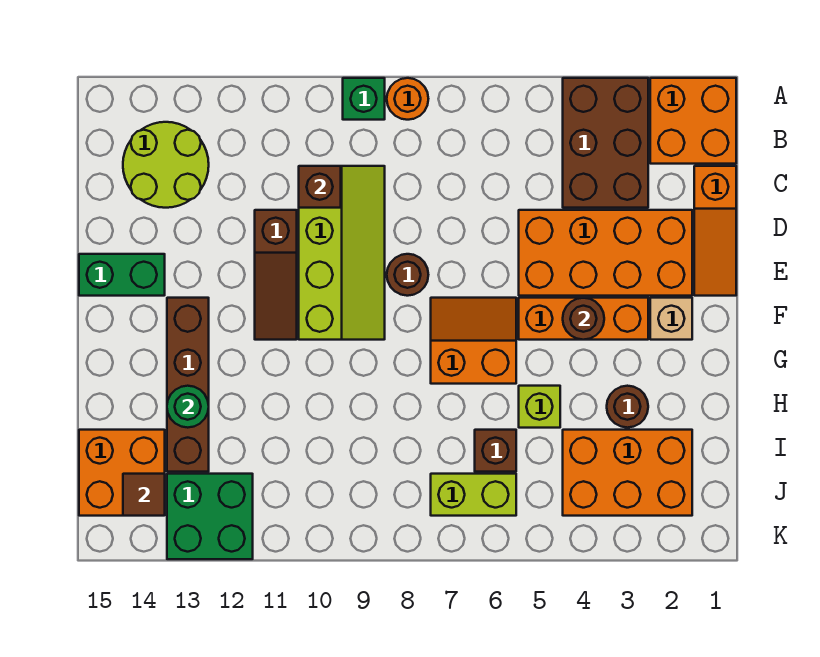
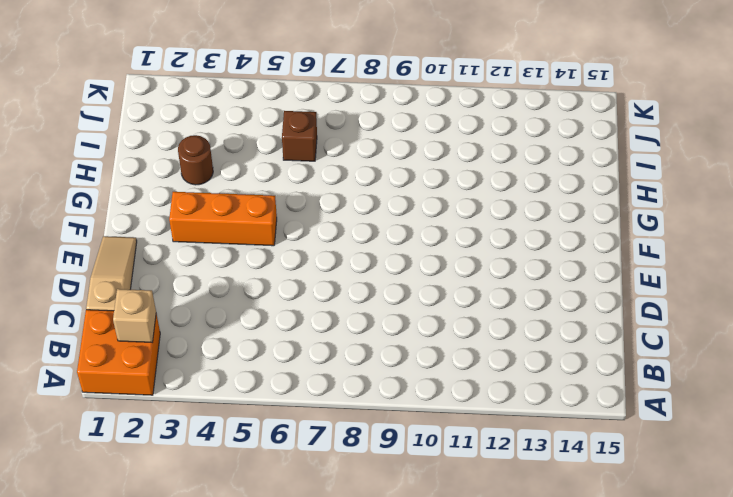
tan brick B2 level 2 -> tan brick F2 level 1
tan slope C1:E1 level 1 top C -> orange slope C1:E1 level 1 top C
none -> brown brick A3:C4 level 1
none -> orange round brick A8 level 1
none -> green brick A9 level 1

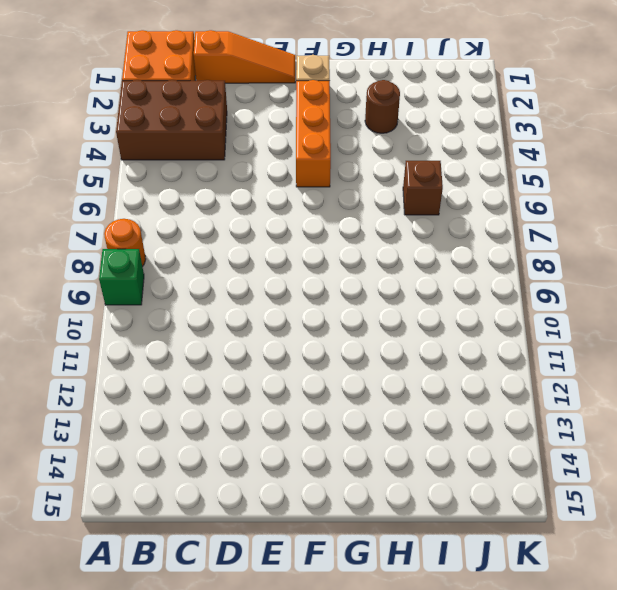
none -> lime round brick B13:C14 level 1
none -> lime slope C9:F10 level 1 top 10
none -> orange brick D2:E5 level 1

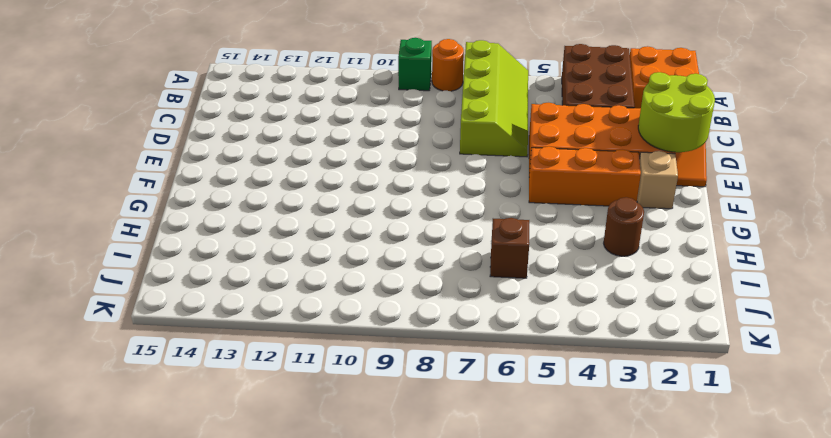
lime slope A6:D7 level 1 top 7 -> lime slope C9:F10 level 1 top 10
lime round brick D1:E2 level 2 -> lime round brick B13:C14 level 1
none -> brown slope D11:F11 level 1 top D
none -> brown round brick E8 level 1
none -> green brick E14:E15 level 1

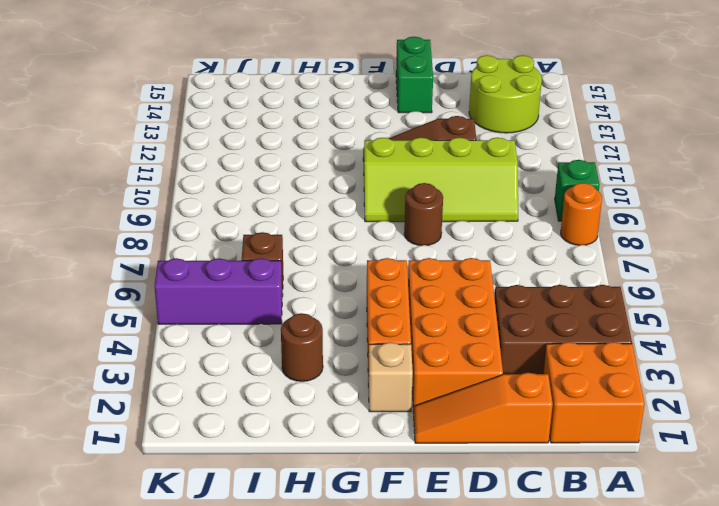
purple brick I5:K5 level 1 -> none
none -> orange slope F6:G7 level 1 top G
none -> brown brick F13:I13 level 1
none -> lime brick H5 level 1

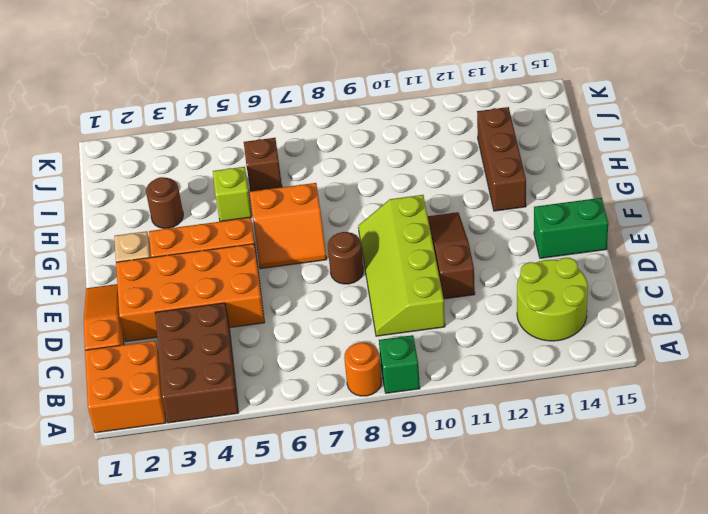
brown brick G13:I13 level 1 -> brown brick F13:I13 level 1
none -> orange brick I2:J4 level 1
none -> orange brick I14:J15 level 1
none -> lime brick J6:J7 level 1

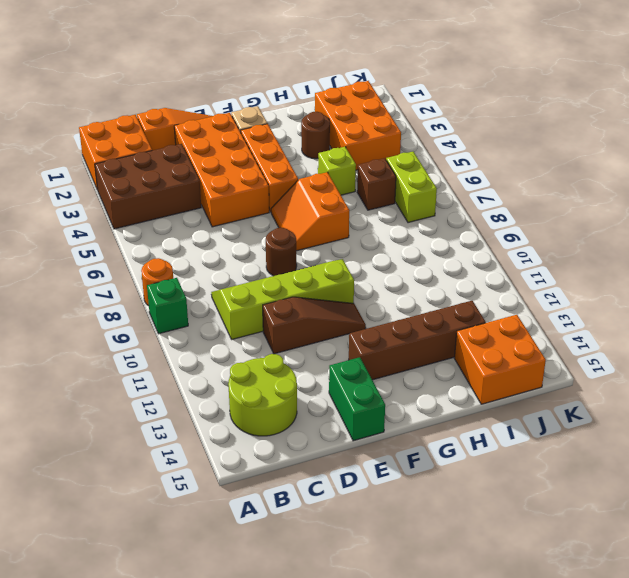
none -> green brick J12:K13 level 1
none -> brown brick C10 level 2
none -> brown round brick F4 level 2

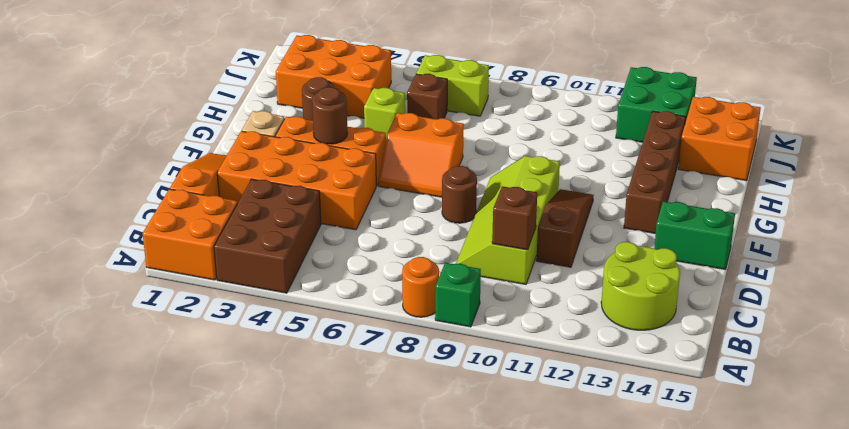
none -> green round brick H13 level 2
none -> brown tile J14 level 2

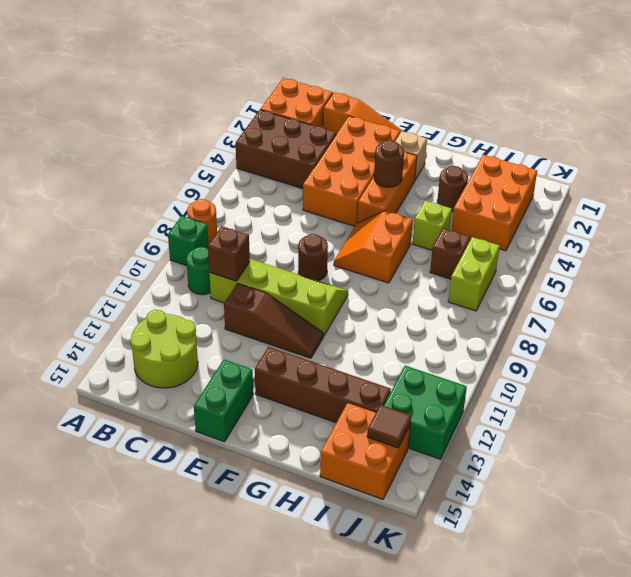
green round brick B10 level 1 -> green round brick H13 level 2

